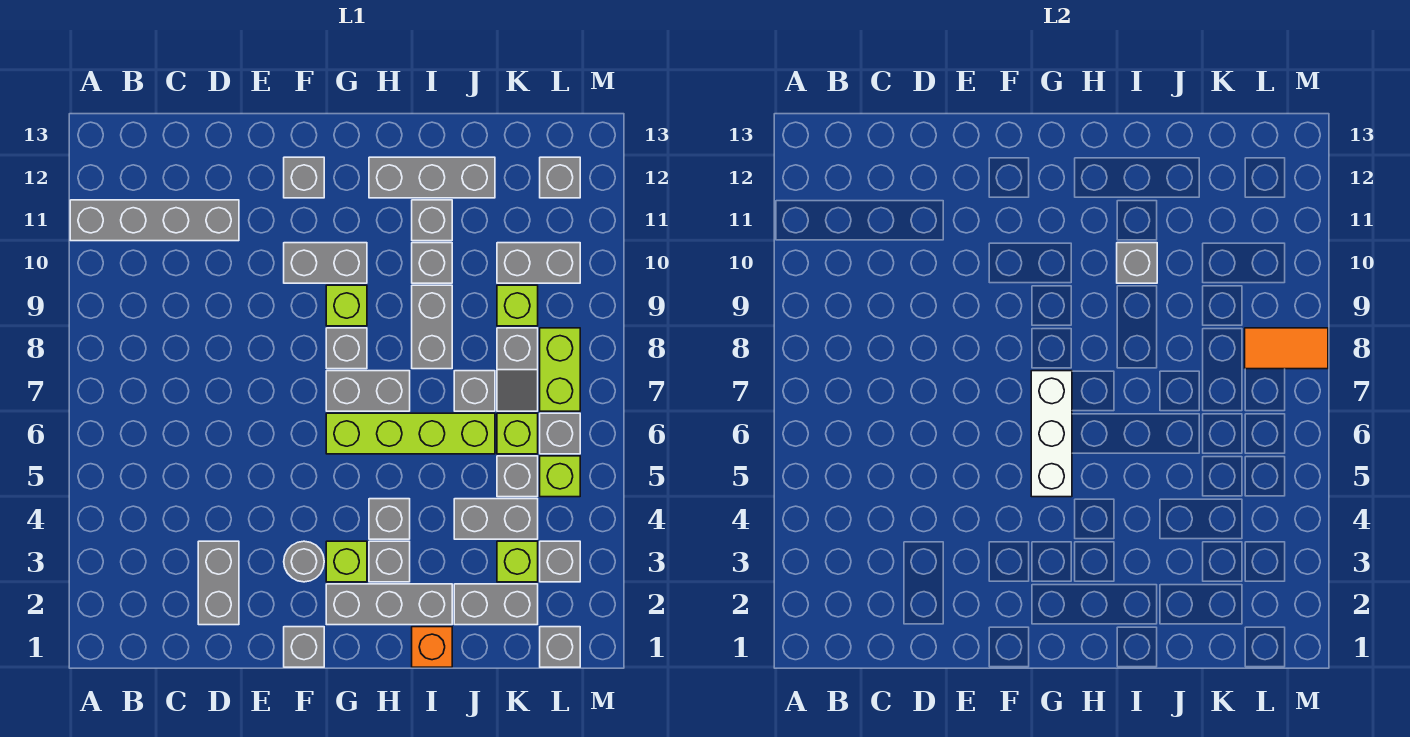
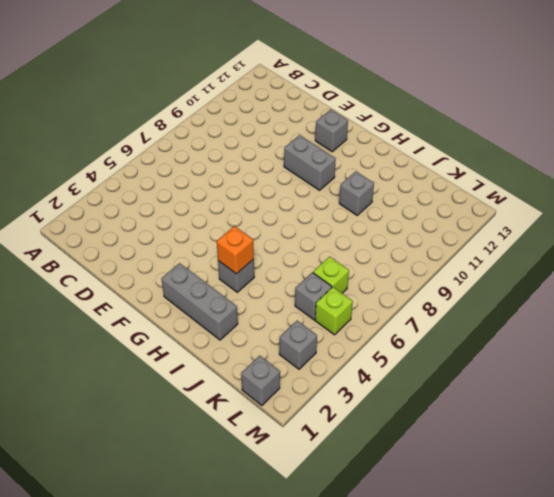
orange brick H4 level 2 -> orange brick I1 level 1
none -> grey brick A11:D11 level 1
none -> grey brick D2:D3 level 1
none -> grey brick F1 level 1
none -> grey round brick F3 level 1

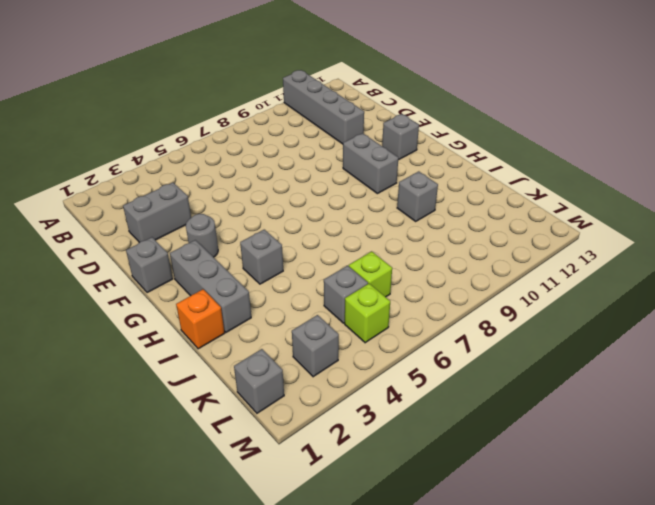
none -> lime brick G3 level 1
none -> lime brick G6:J6 level 1
none -> grey brick G7:H7 level 1
none -> grey brick G8 level 1

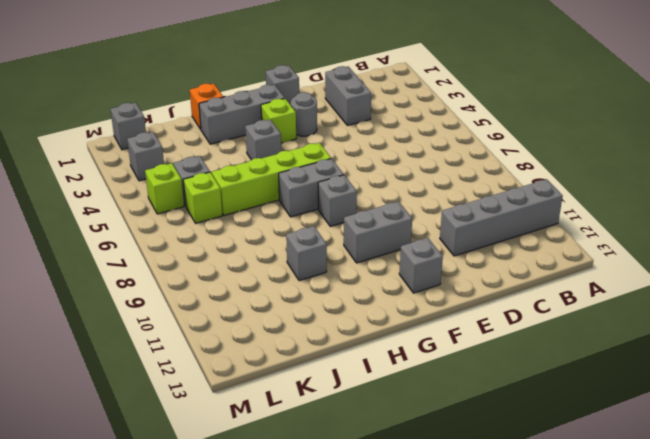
none -> lime brick G9 level 1
none -> grey brick H3 level 1
none -> grey brick H12:J12 level 1
none -> grey brick I8:I9 level 1

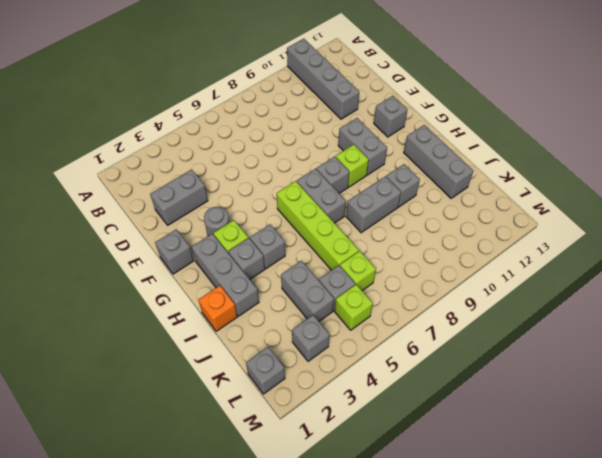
none -> grey brick I11 level 1
none -> grey brick J2:K2 level 1
none -> grey brick J7 level 1
none -> lime brick K3 level 1

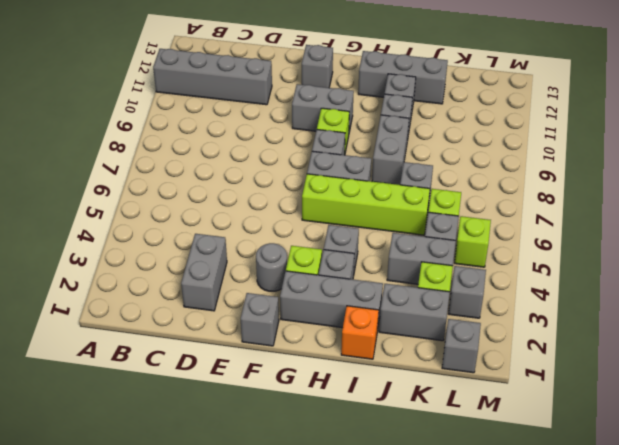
none -> grey slope K7:K8 level 1 top 8
none -> lime brick K9 level 1
none -> grey brick K10:L10 level 1
none -> grey brick L6 level 1

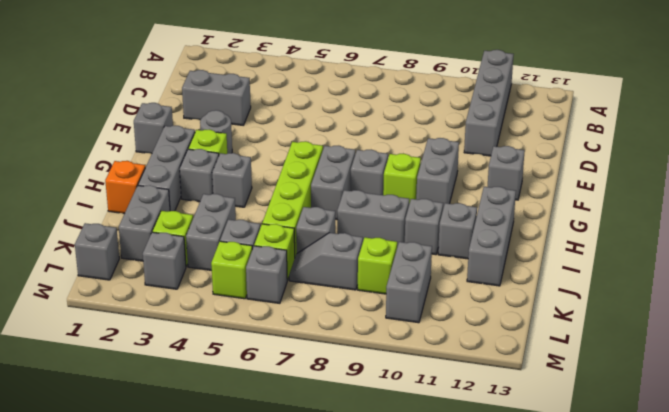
none -> lime brick L7:L8 level 1
none -> grey brick L12 level 1
none -> white brick G5:G7 level 2
none -> grey brick I10 level 2

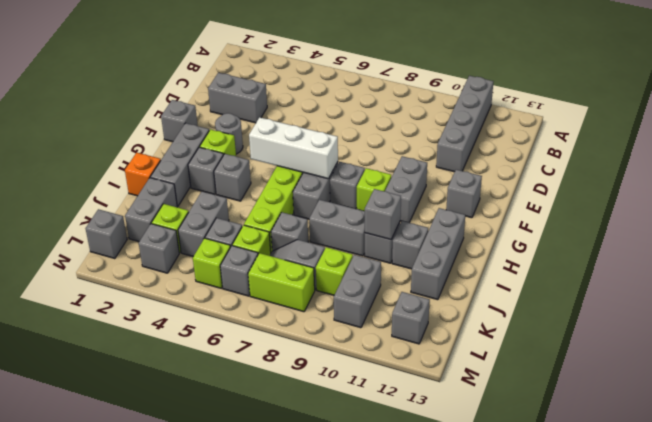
none -> orange tile L8:M8 level 2

